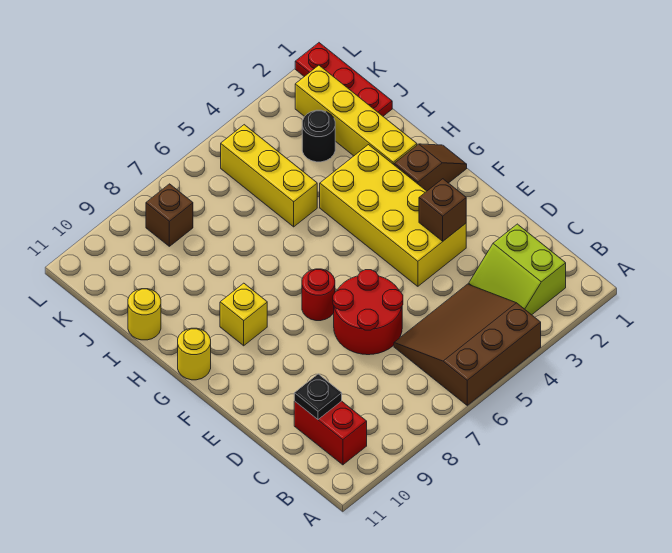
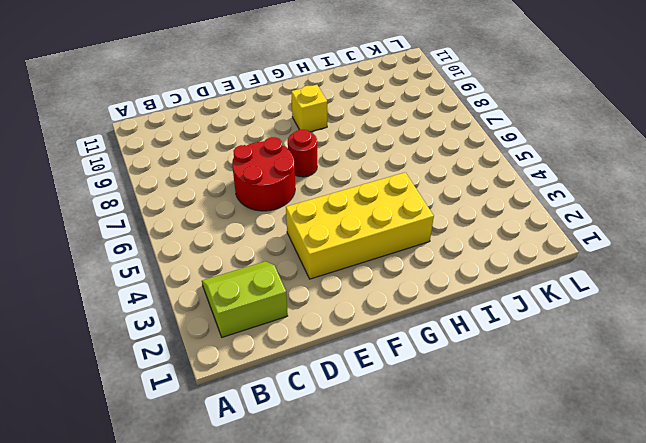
none -> brown slope A4:C6 level 1 top A
none -> red brick B10:C10 level 1
none -> brown slope G1:G2 level 1 top 2

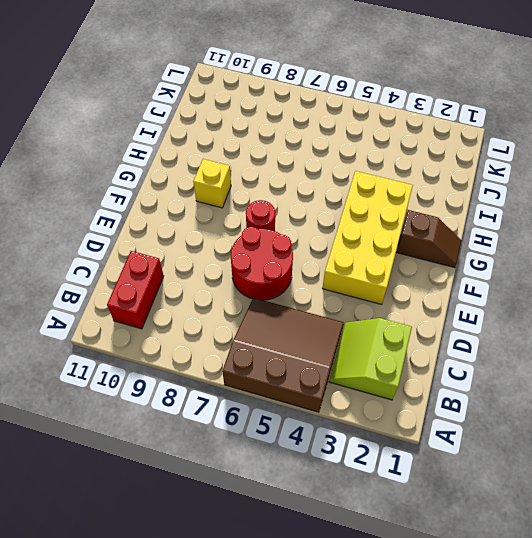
none -> yellow round brick G11 level 1
none -> yellow brick H2:K2 level 1
none -> yellow brick I5:K5 level 1

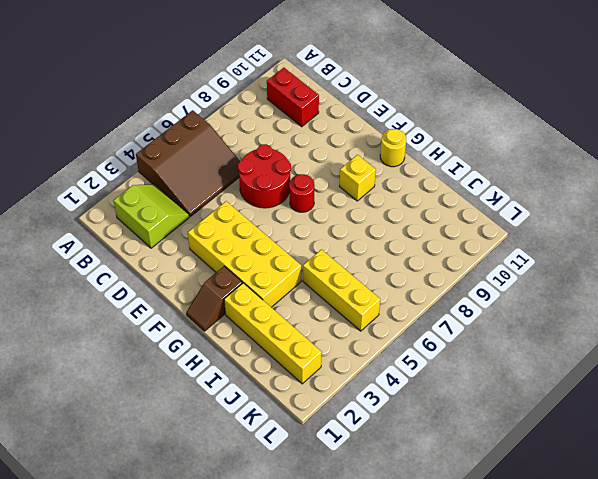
none -> yellow round brick I11 level 1
none -> red plate J1:L1 level 1
none -> black round brick J3 level 1

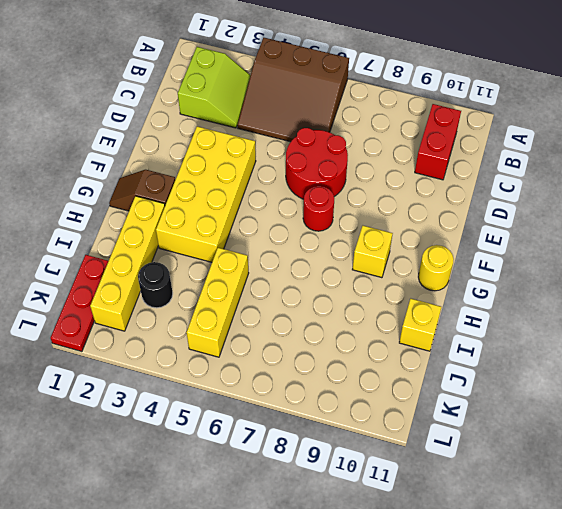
yellow brick I11 level 1 -> yellow round brick I11 level 1
none -> brown brick K8 level 1
none -> black plate C10 level 2
none -> brown brick E3 level 2

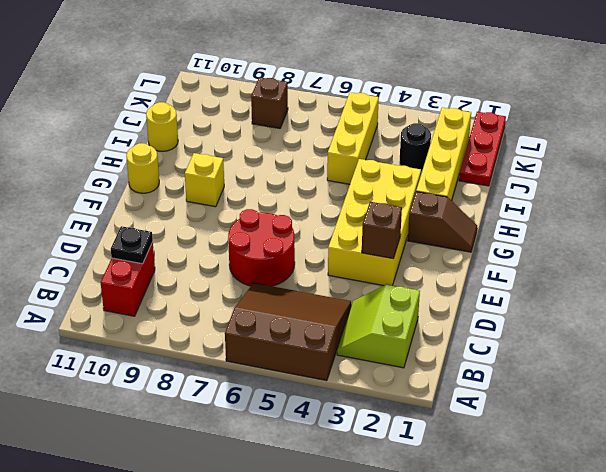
none -> red round brick F7 level 1

